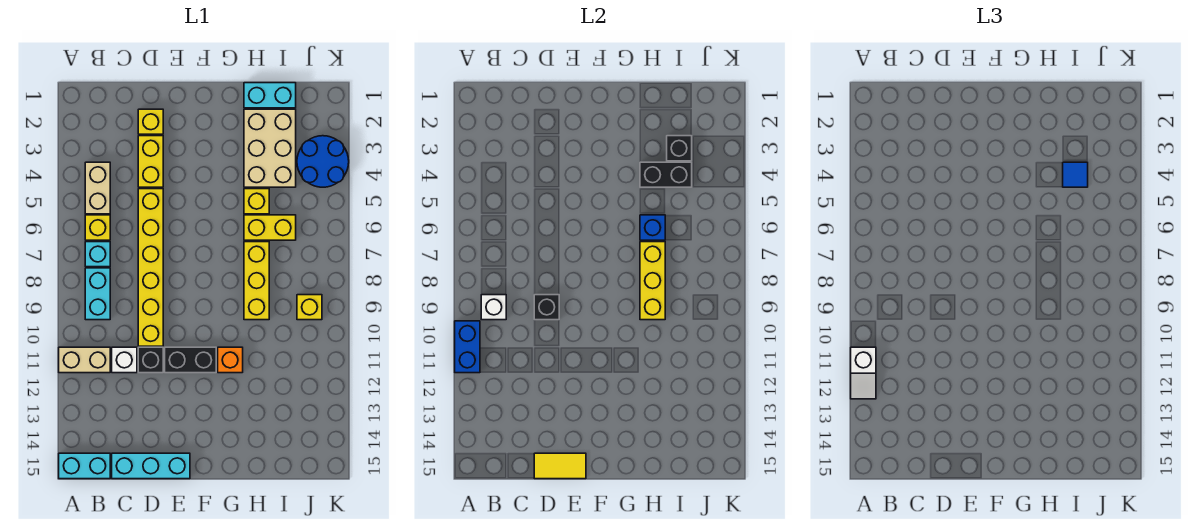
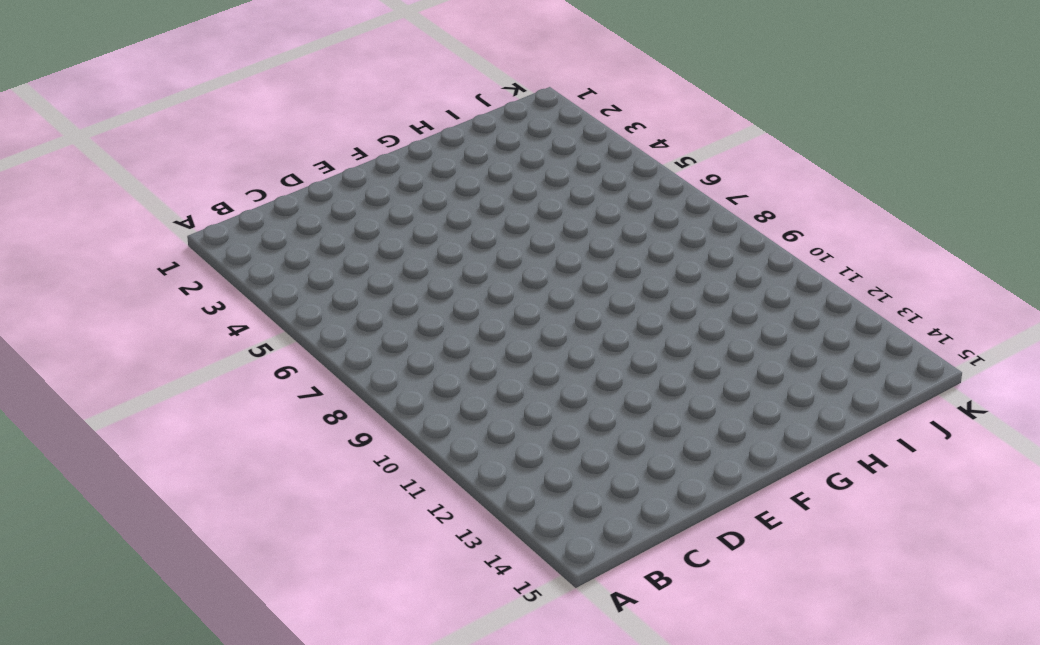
none -> tan brick A11:B11 level 1
none -> cyan brick A15:B15 level 1
none -> tan brick B4:B5 level 1
none -> yellow brick B6 level 1

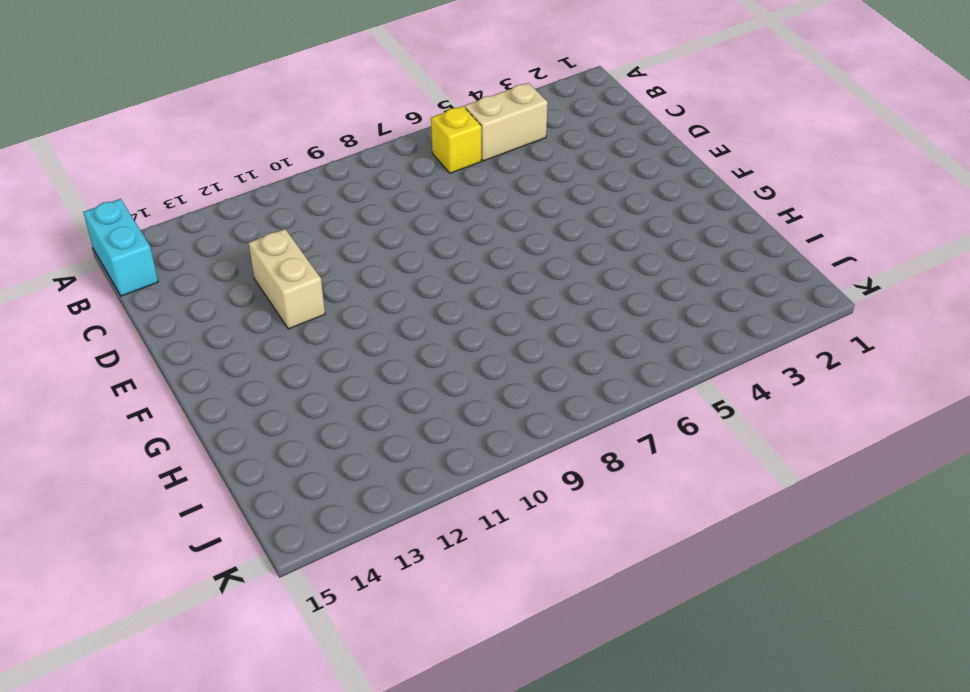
tan brick D12:E12 level 1 -> tan brick A11:B11 level 1
none -> cyan brick B7 level 1
none -> cyan brick B8:B9 level 1
none -> white brick C11 level 1
none -> cyan brick C15:E15 level 1

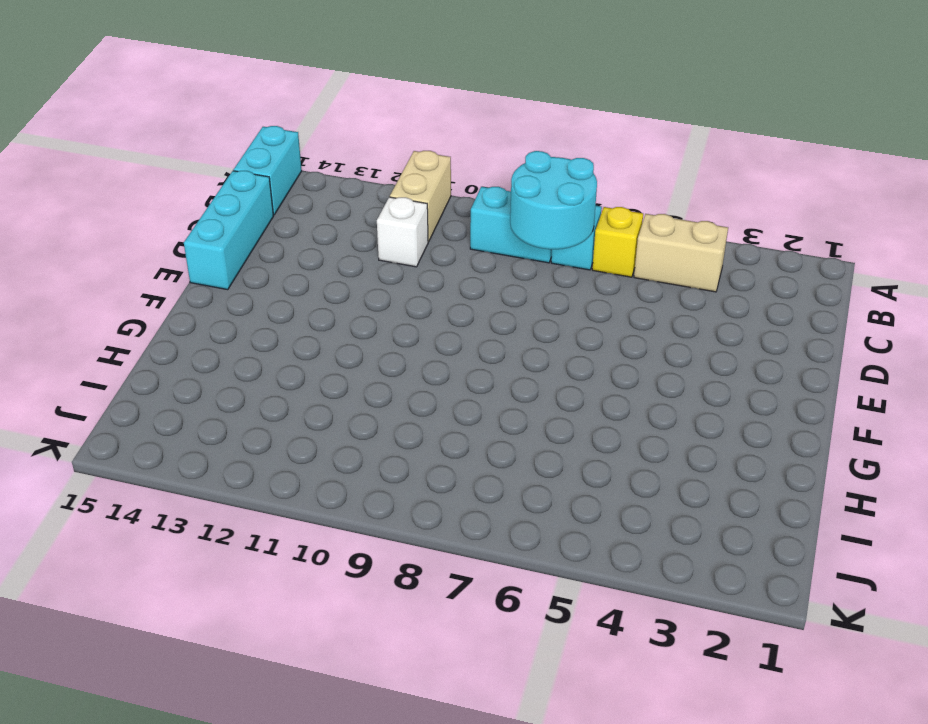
cyan round brick B7:C8 level 2 -> none
none -> yellow brick D2 level 1
none -> yellow brick D3:D4 level 1
none -> yellow brick D5:D10 level 1
none -> black brick D11 level 1

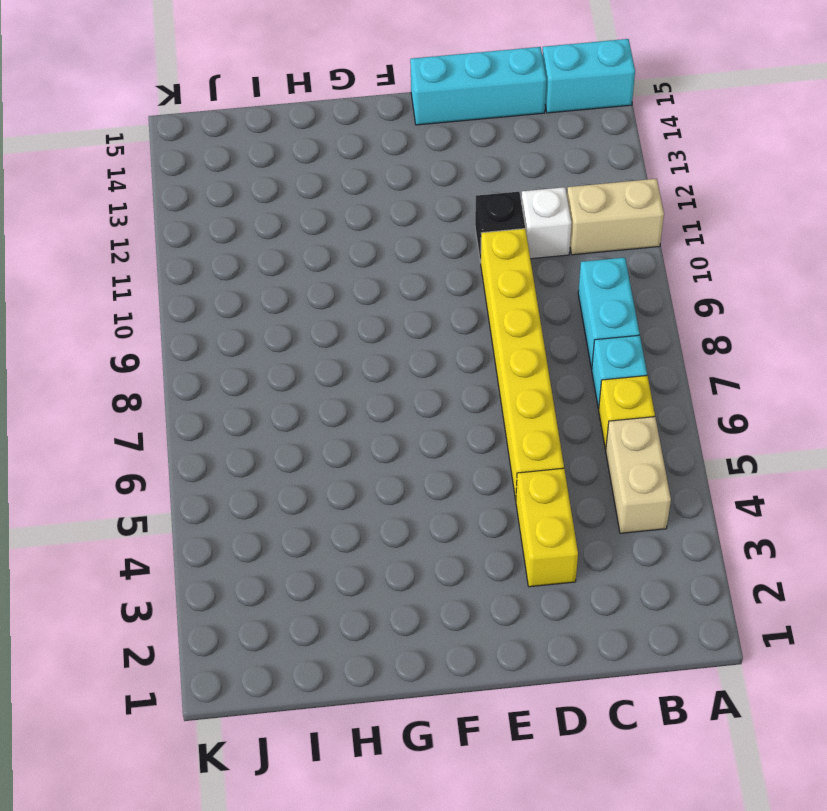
none -> yellow brick D2 level 1
none -> black brick E11:F11 level 1
none -> orange brick G11 level 1
none -> cyan brick H1:I1 level 1

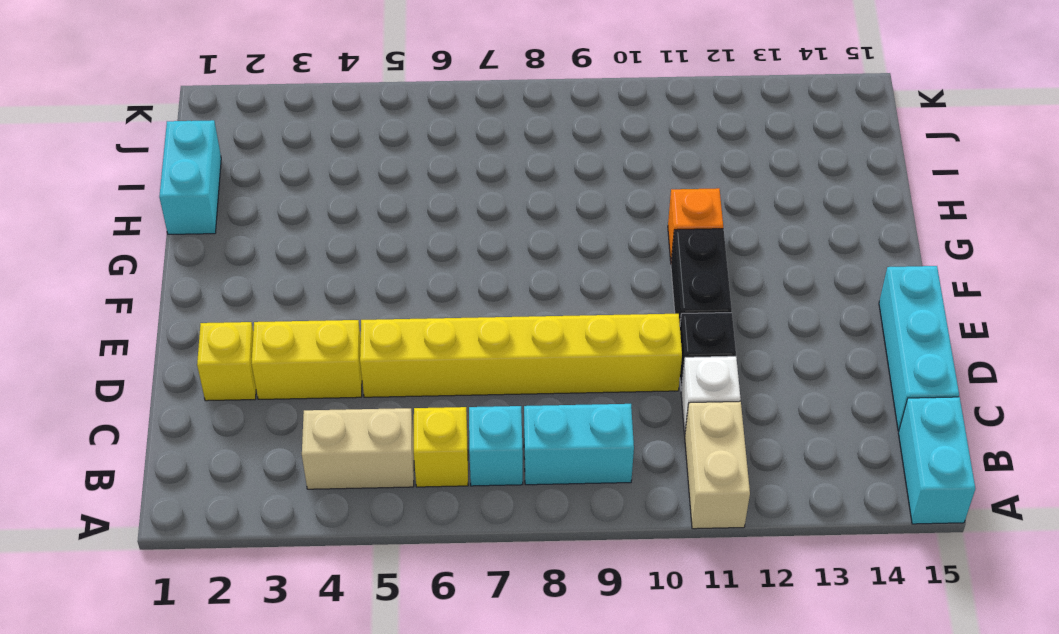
none -> tan brick H2:I4 level 1
none -> yellow brick H5 level 1
none -> yellow brick H6:I6 level 1
none -> yellow brick H7:H9 level 1

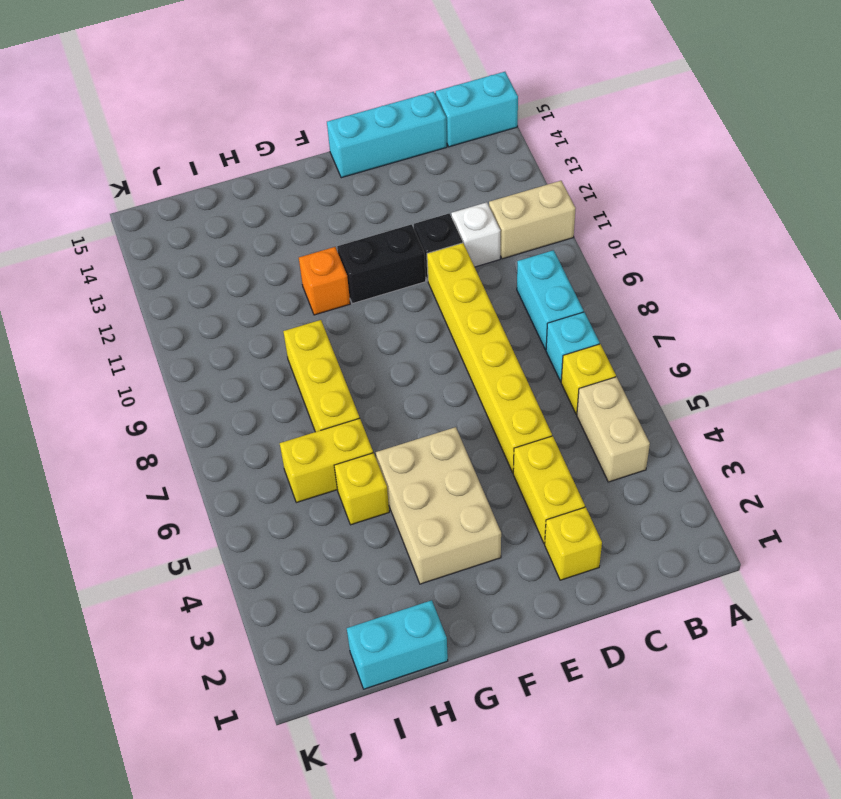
tan brick F3:G5 level 1 -> tan brick H2:I4 level 1
none -> blue round brick J3:K4 level 1
none -> yellow brick J9 level 1
none -> blue brick A10:A11 level 2
none -> white brick B9 level 2

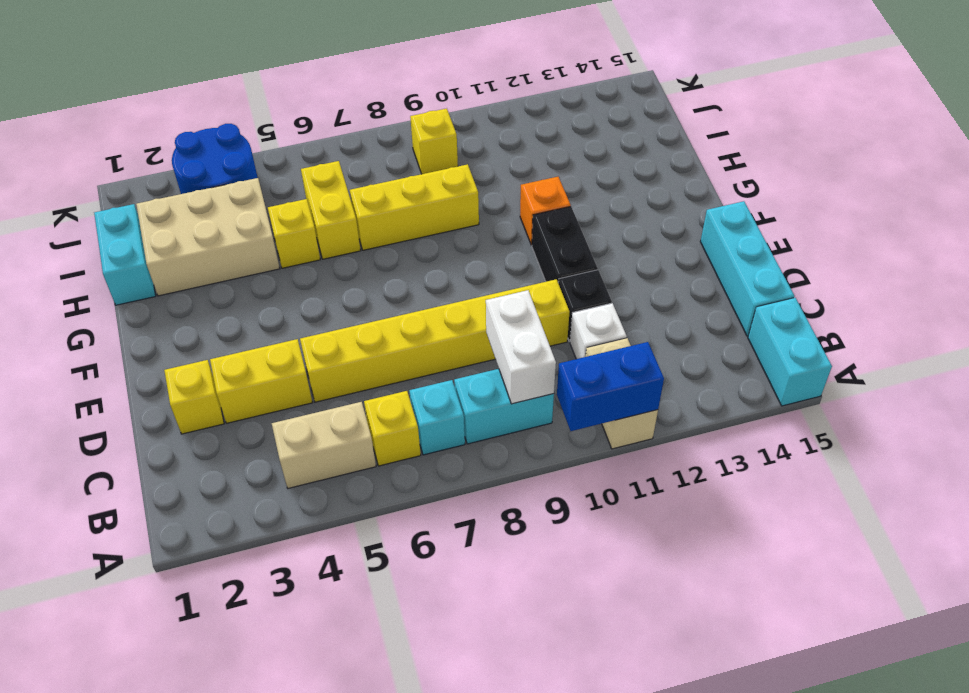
white brick B9:C9 level 2 -> white brick B9 level 2
none -> black brick D9 level 2
none -> yellow tile D15:E15 level 2
none -> black brick H4:I4 level 2
none -> blue brick H6 level 2

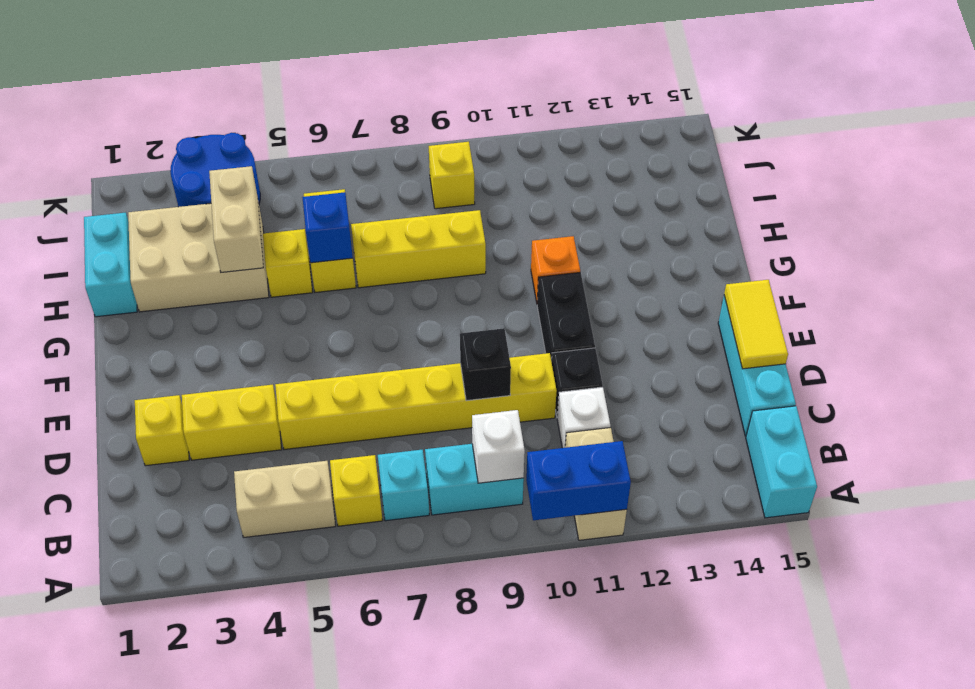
tan brick H4:I4 level 2 -> black brick H4:I4 level 2
none -> yellow brick H7:H9 level 2
none -> black brick I3 level 2
none -> white slope A11:A12 level 3 top 11
none -> blue tile I4 level 3

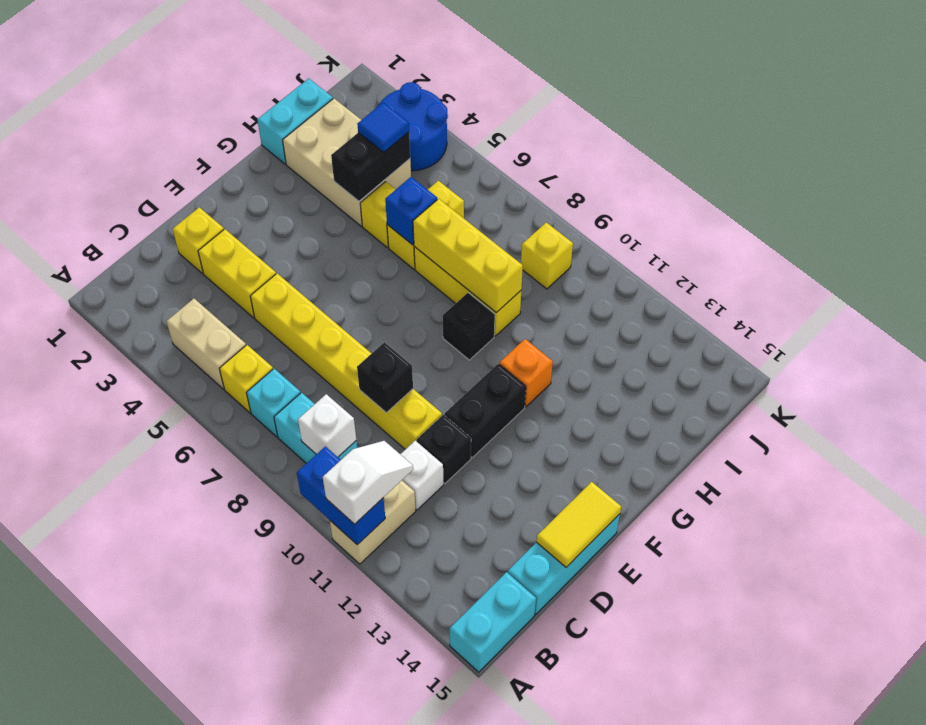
white slope A11:B11 level 3 top A -> white slope A11:A12 level 3 top 11
black brick G9 level 1 -> black brick I3 level 2

